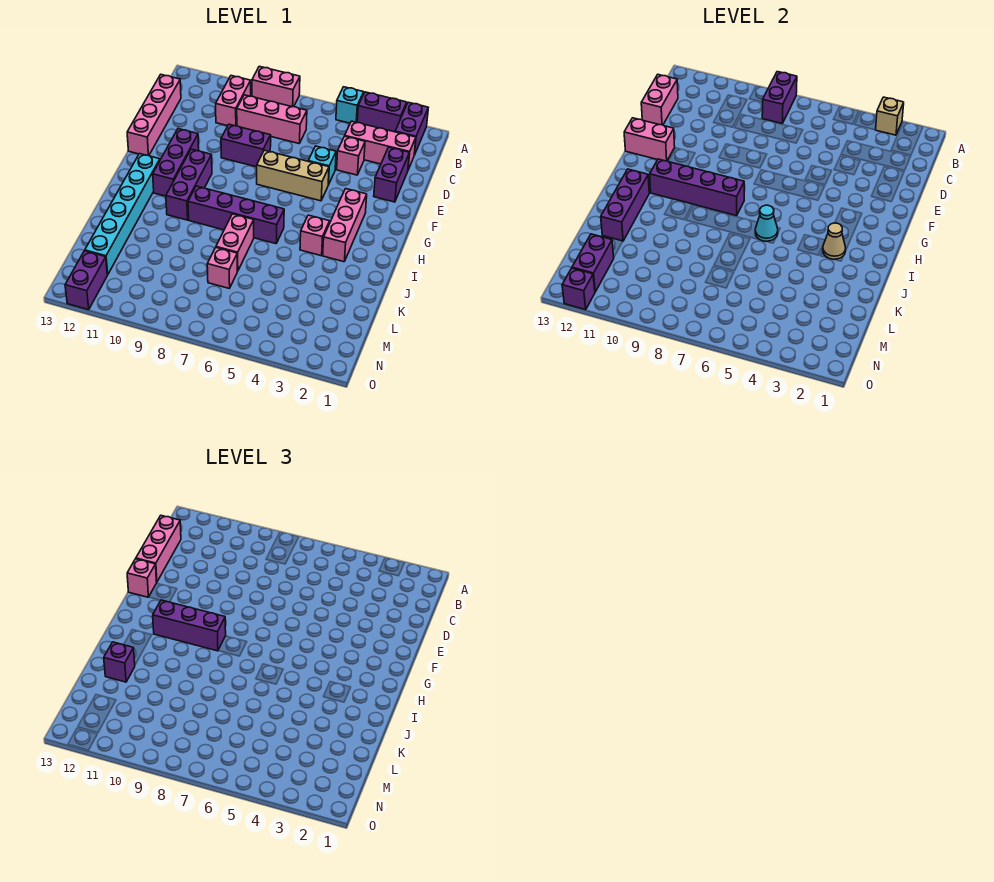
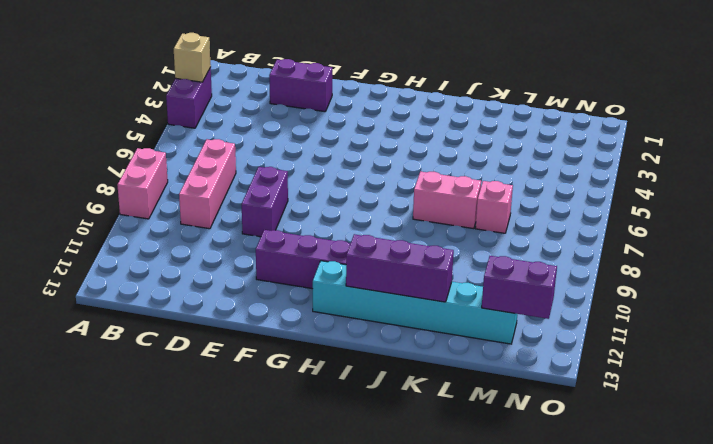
none -> purple brick A2:B2 level 1
none -> cyan brick A5 level 1
none -> pink brick B10:C10 level 1
none -> pink brick C2:C4 level 1

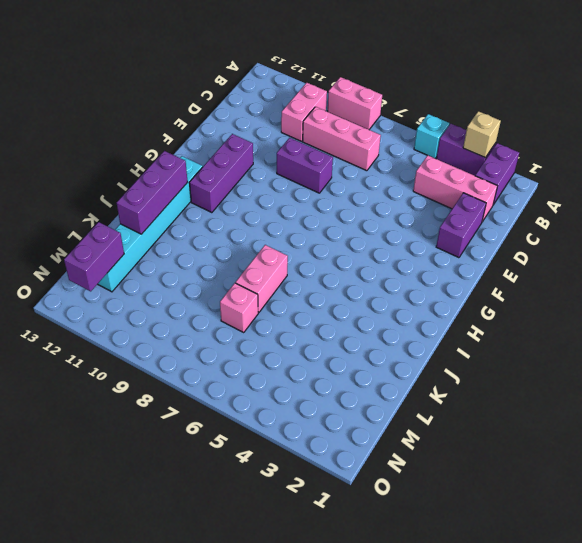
none -> pink brick C13:F13 level 1
none -> pink brick D4 level 1
none -> cyan brick E5 level 1
none -> tan brick F5:F7 level 1

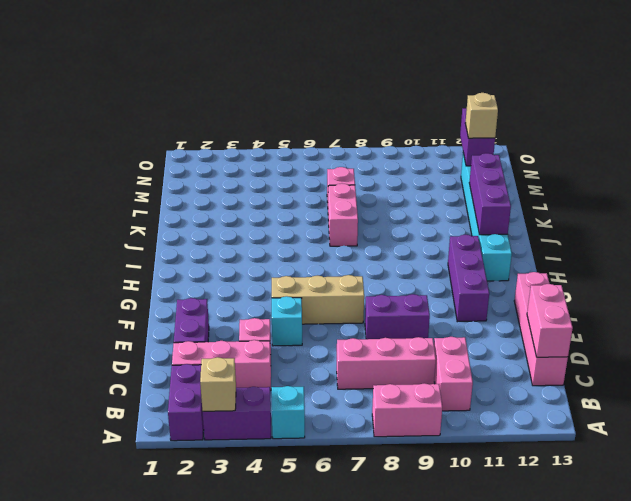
tan brick M12 level 3 -> none
none -> pink brick G3:I3 level 1
none -> purple brick G10:I10 level 1
none -> pink brick I4 level 1
none -> purple brick I6:I9 level 1

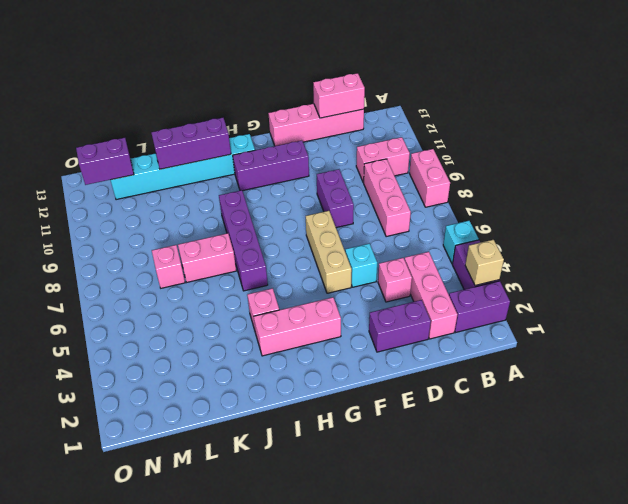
none -> purple brick G10:I10 level 1
none -> purple brick N12:O12 level 1
none -> purple brick A8:B8 level 2
none -> pink brick F12:F13 level 2

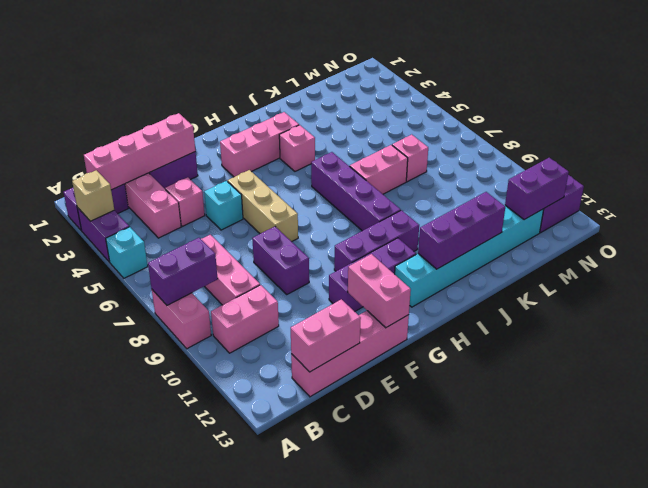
pink brick B2:E2 level 2 -> none
none -> purple brick H8:H11 level 2
none -> tan cone I3 level 2
none -> cyan cone I6 level 2
none -> purple brick O12 level 2

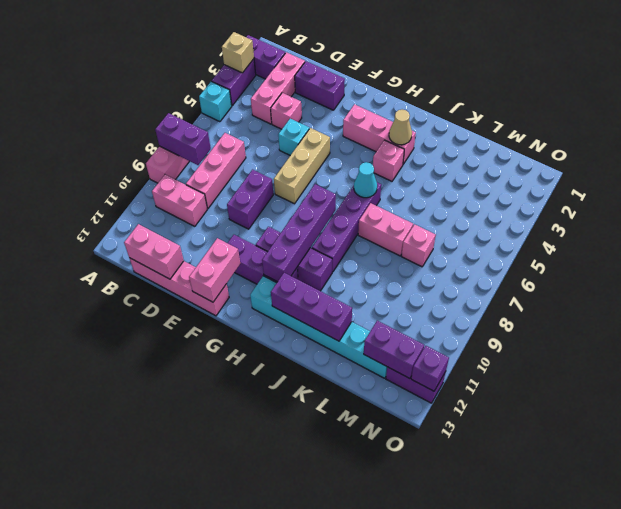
none -> pink brick C13:E13 level 3
none -> pink brick F13 level 3
none -> purple brick H9:H11 level 3
none -> purple brick K12 level 3

